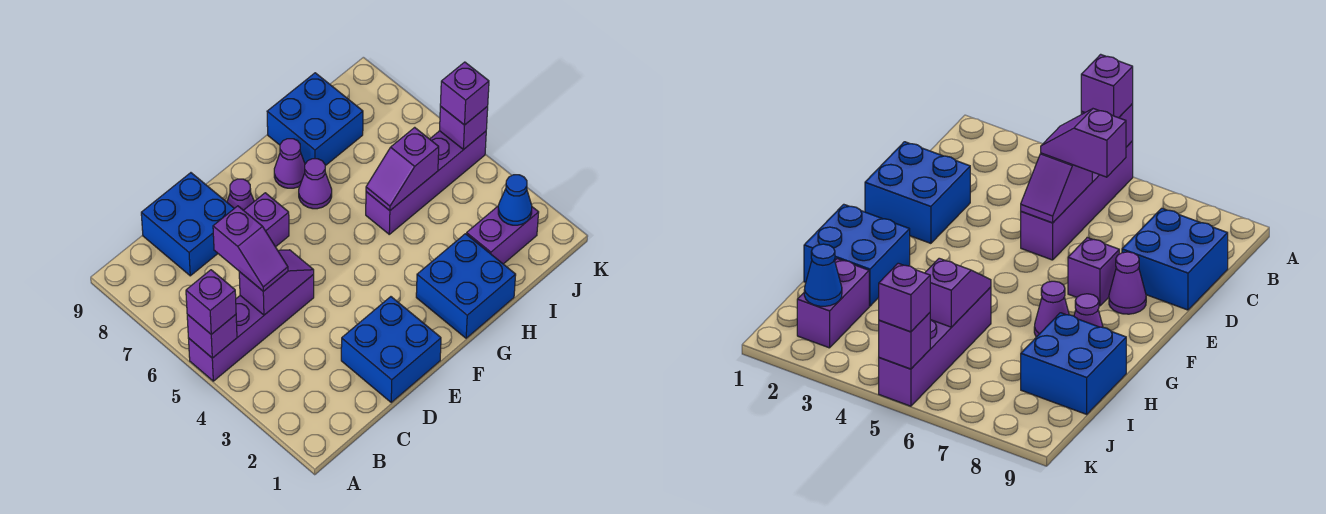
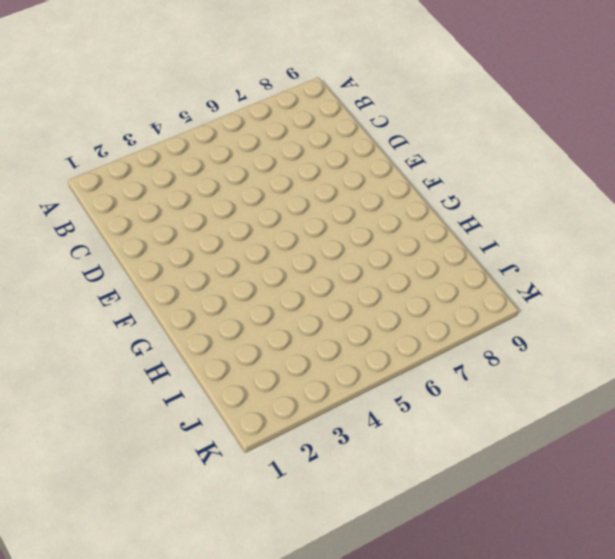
none -> purple brick A5:D5 level 1
none -> blue brick C8:D9 level 1
none -> blue brick D1:E2 level 1

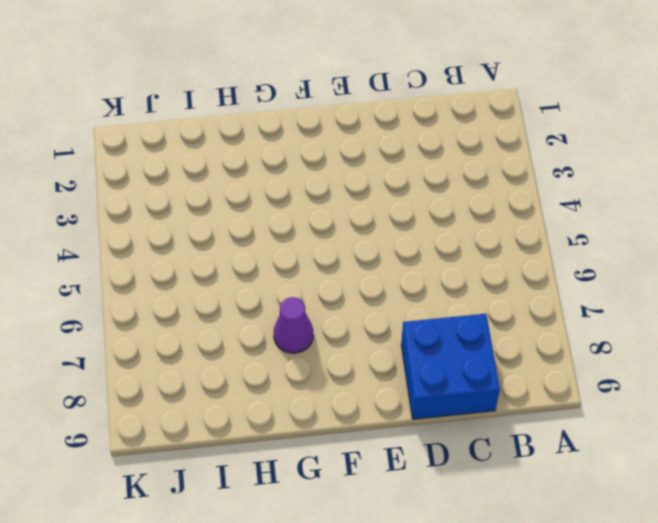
none -> purple brick A5:D5 level 1
none -> blue brick D1:E2 level 1
none -> purple brick E7 level 1

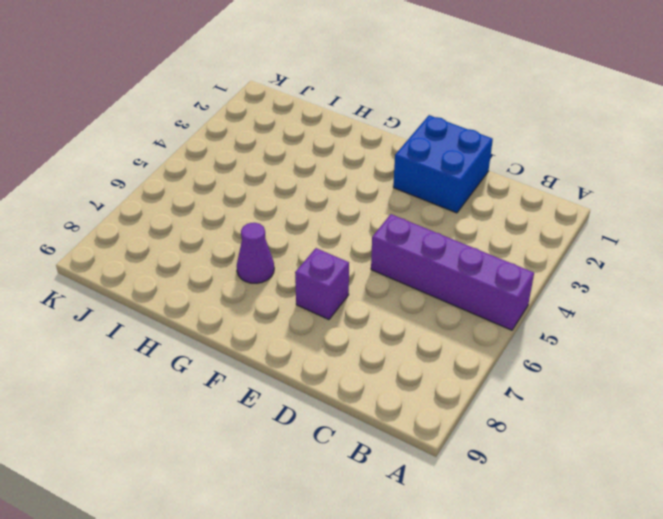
none -> blue brick C8:D9 level 1
none -> purple cone E8 level 1
none -> blue brick G1:H2 level 1

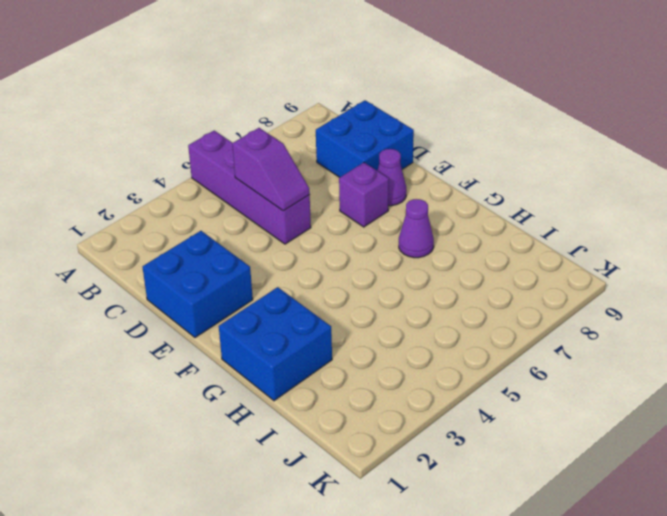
none -> purple cone G8 level 1
none -> purple brick H5:K5 level 1
none -> blue brick H8:I9 level 1

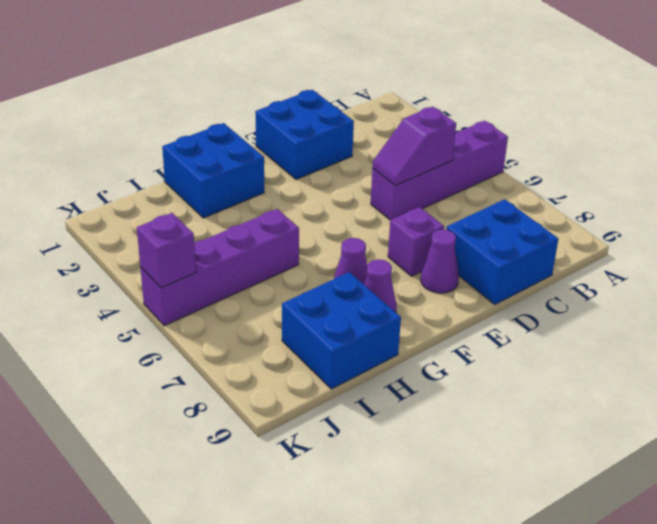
none -> purple brick I2:J2 level 1
none -> purple brick A5 level 2
none -> purple slope H5:I5 level 2 top I

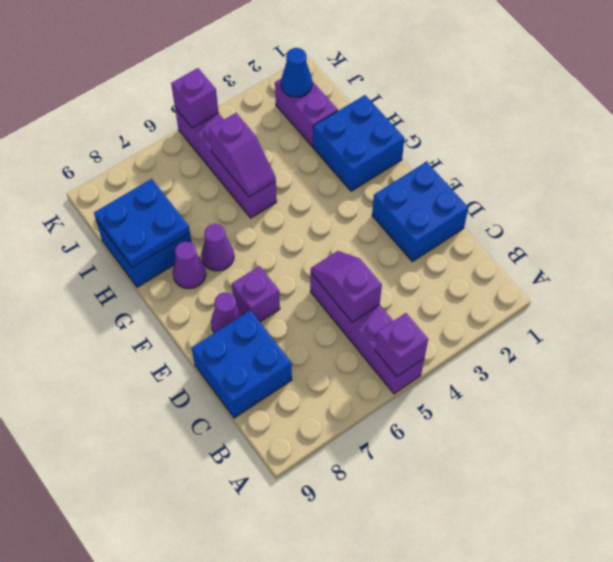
blue plate H8:I9 level 2 -> none
none -> purple brick A5 level 3
none -> purple slope C5:C6 level 3 top 6
none -> purple brick K5 level 3

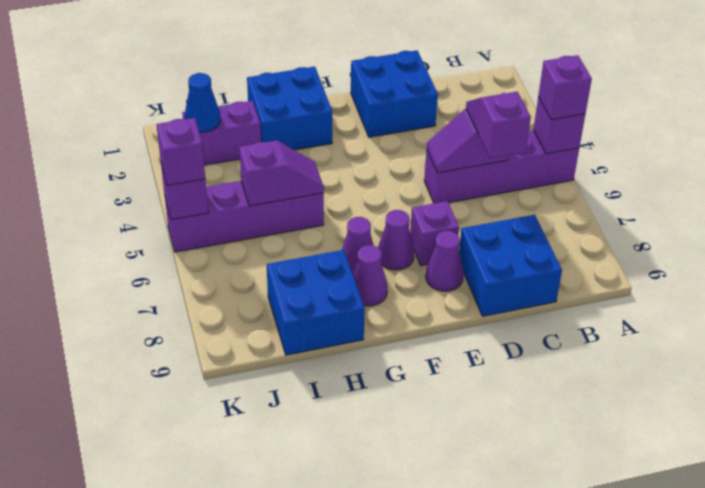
purple cone F7 level 1 -> none

